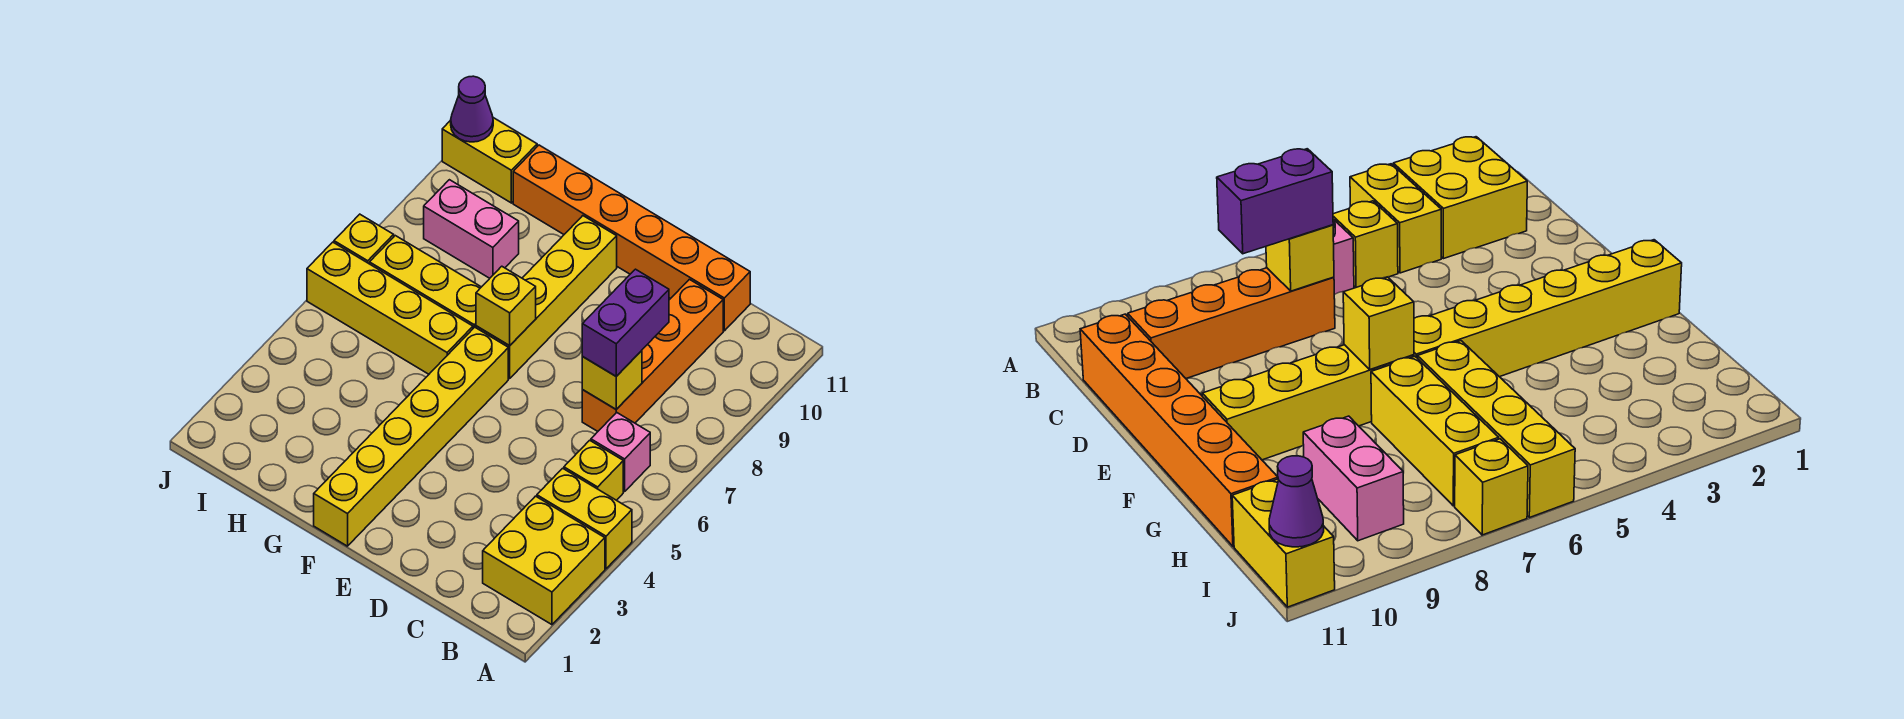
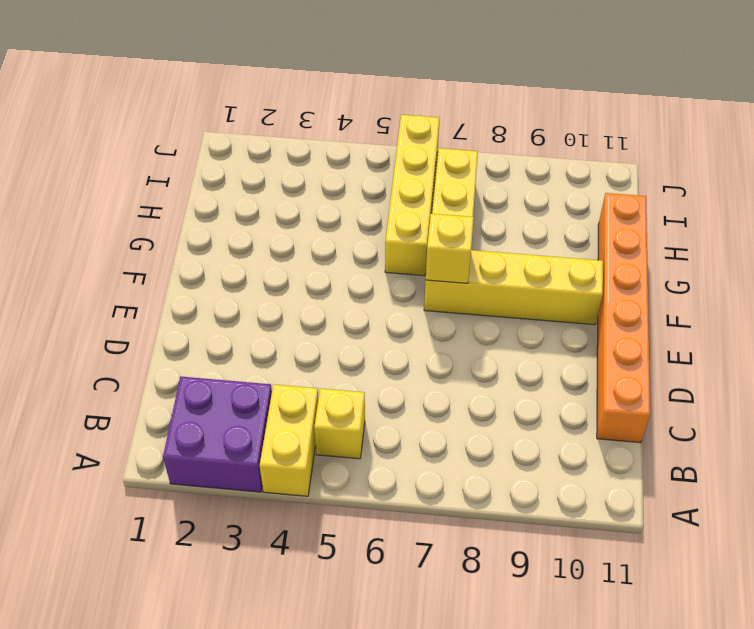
purple brick A2:B3 level 1 -> yellow brick A2:B3 level 1
none -> pink brick B6 level 1
none -> orange brick C7:C10 level 1
none -> yellow brick F1:F6 level 1

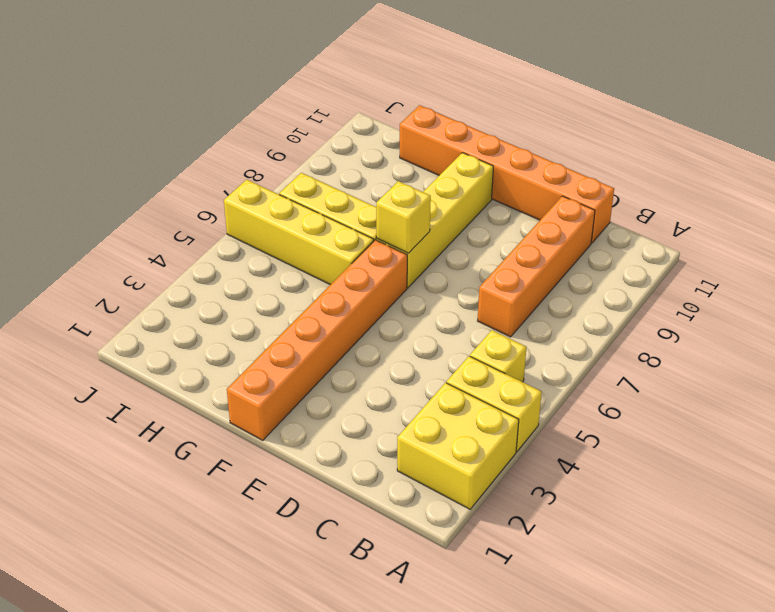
orange brick F1:F6 level 1 -> yellow brick F1:F6 level 1
none -> pink brick B6 level 1
none -> pink brick H9:I9 level 1
none -> yellow brick I11:J11 level 1

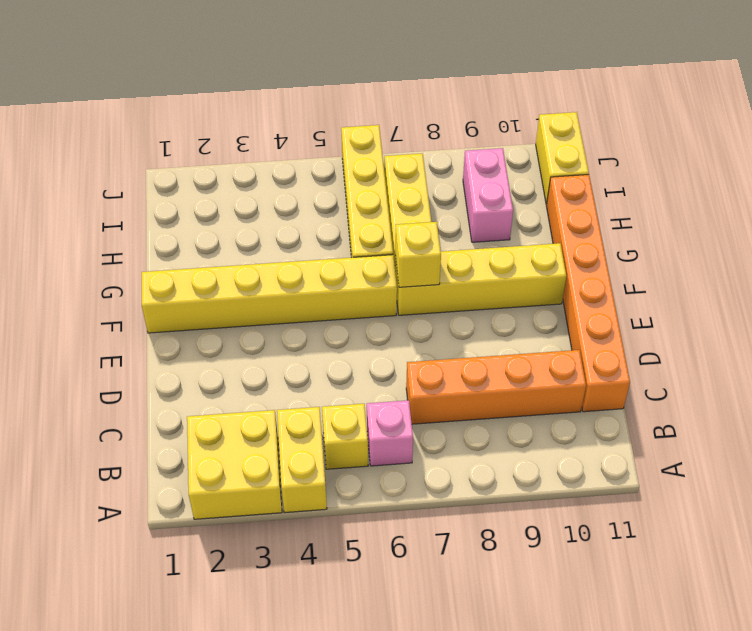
none -> yellow brick J7 level 1
none -> yellow brick C7 level 2
none -> purple cone J11 level 2

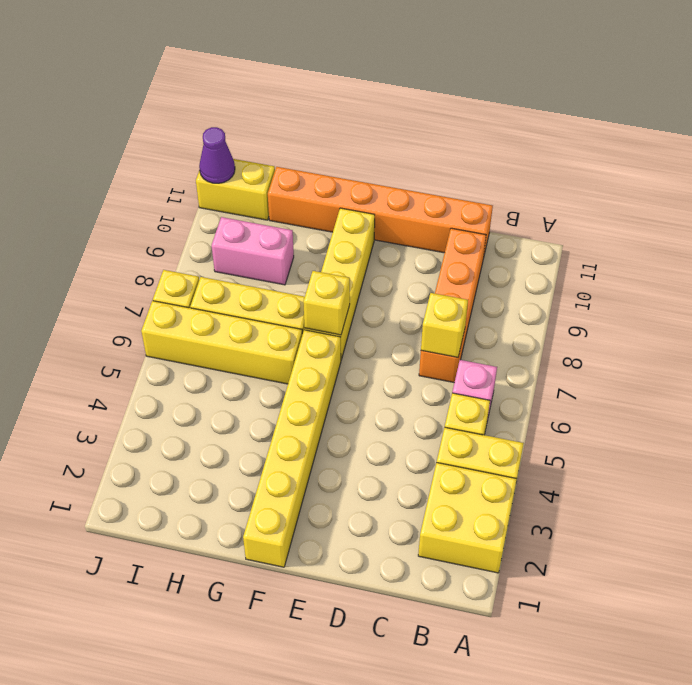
none -> purple brick C7:C8 level 3

